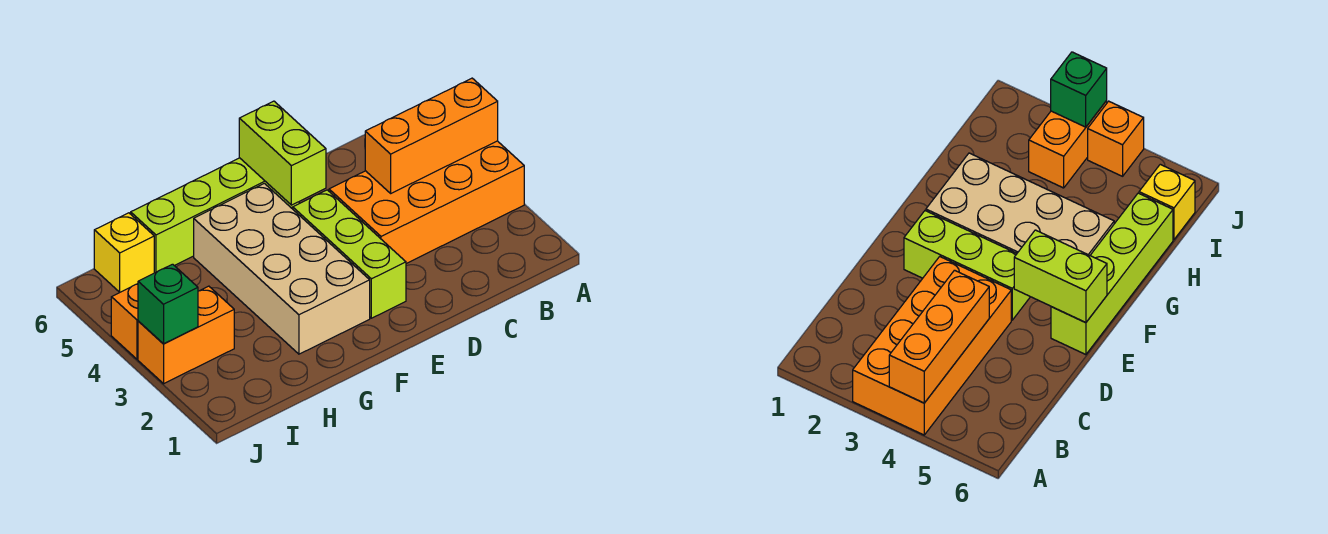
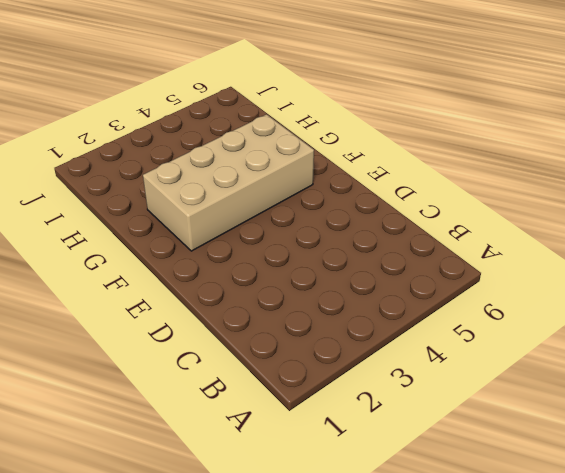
none -> orange brick A3:D4 level 1
none -> lime brick E2:E4 level 1

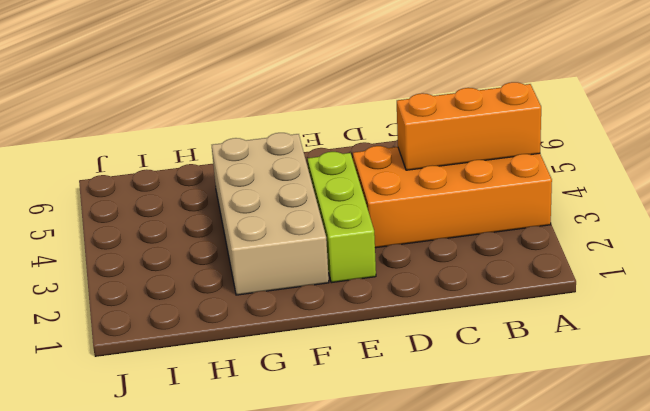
none -> lime brick E6:H6 level 1
none -> orange brick I3:J3 level 1

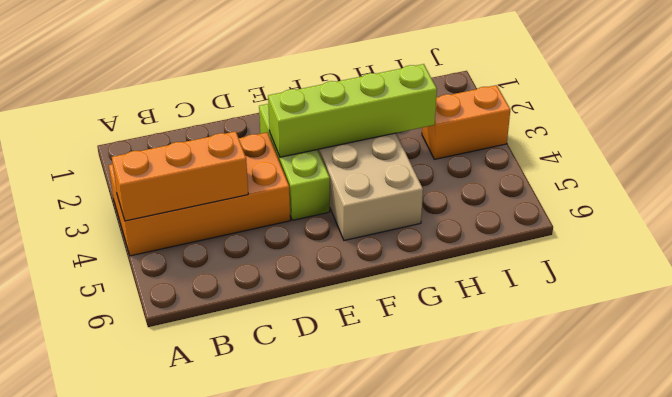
lime brick E3:H3 level 2 -> lime brick E6:H6 level 1
none -> yellow brick I6 level 1
none -> orange brick J4 level 1

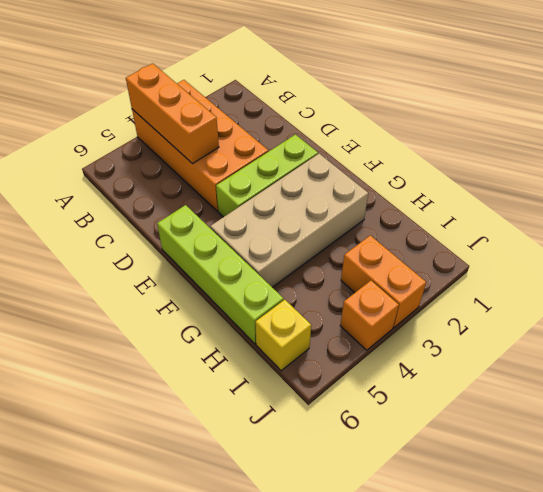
none -> lime brick E5:E6 level 2
none -> green brick J3 level 2

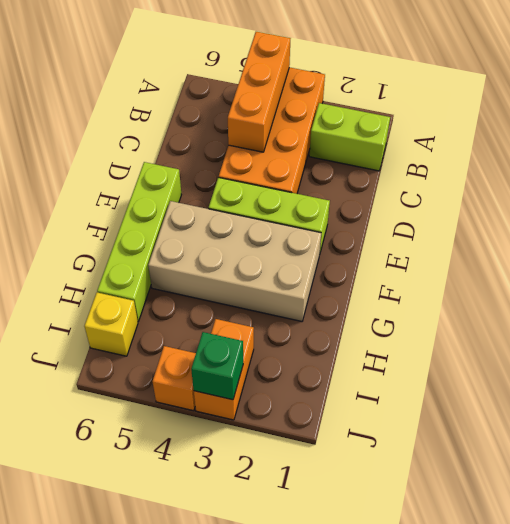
lime brick B1:B2 level 1 -> lime brick E5:E6 level 2

